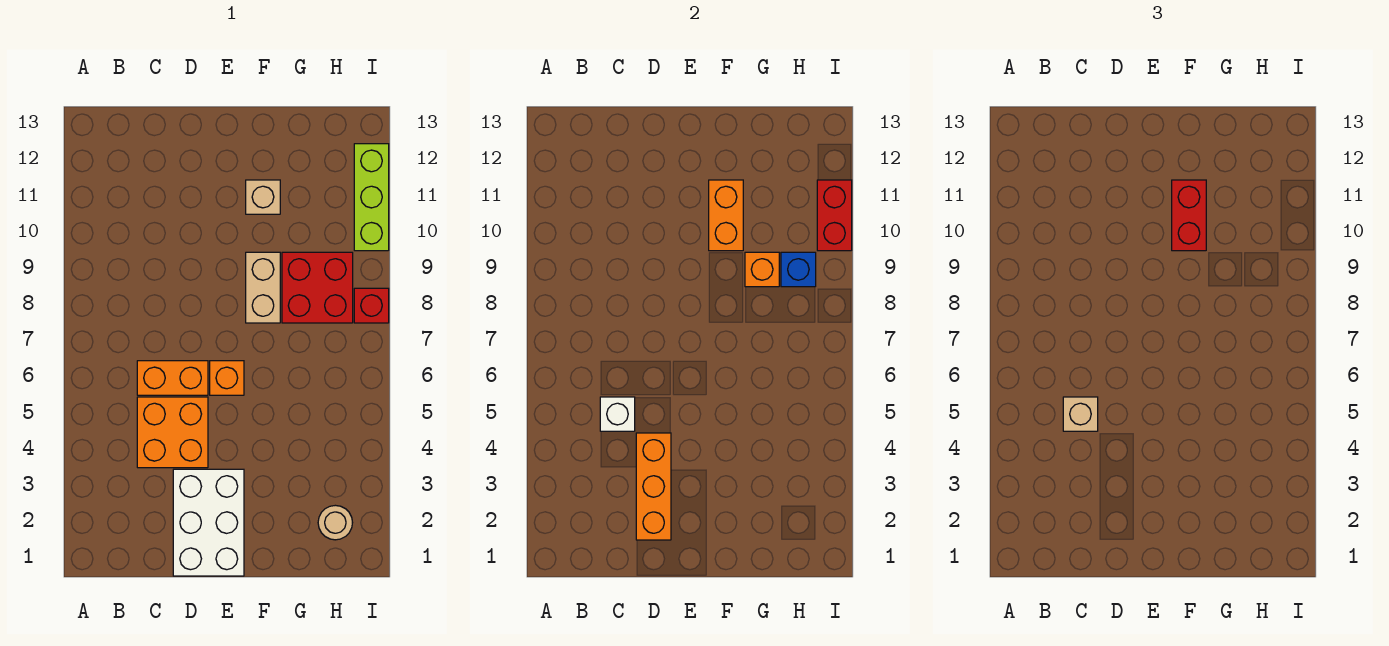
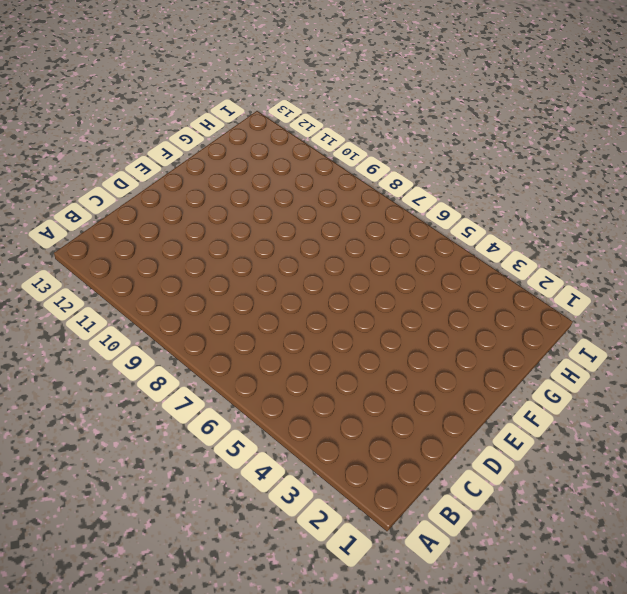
none -> orange brick C4:D5 level 1
none -> orange brick C6:D6 level 1
none -> white brick D1:E3 level 1

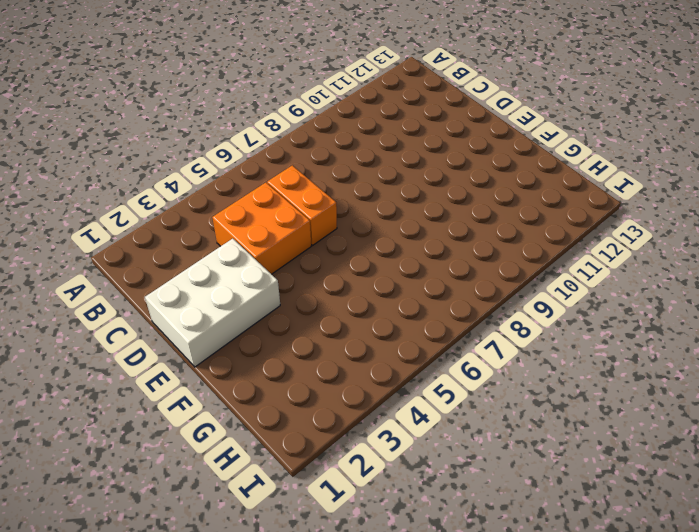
none -> orange brick E6 level 1
none -> tan brick F8:F9 level 1
none -> tan brick F11 level 1

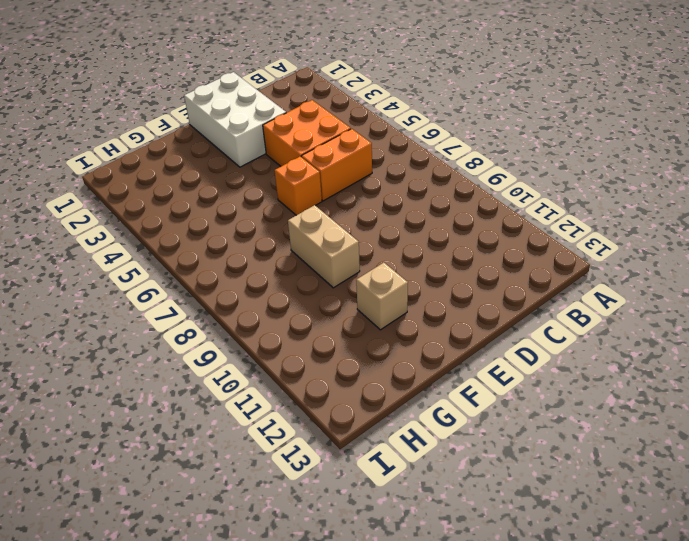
none -> red brick G8:H9 level 1
none -> tan round brick H2 level 1
none -> red brick I8 level 1

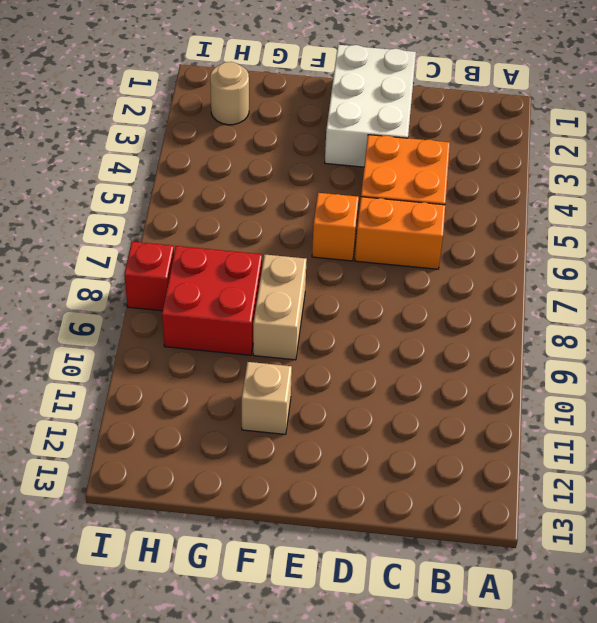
none -> lime brick I10:I12 level 1
none -> white brick C5 level 2
none -> orange brick D2:D4 level 2

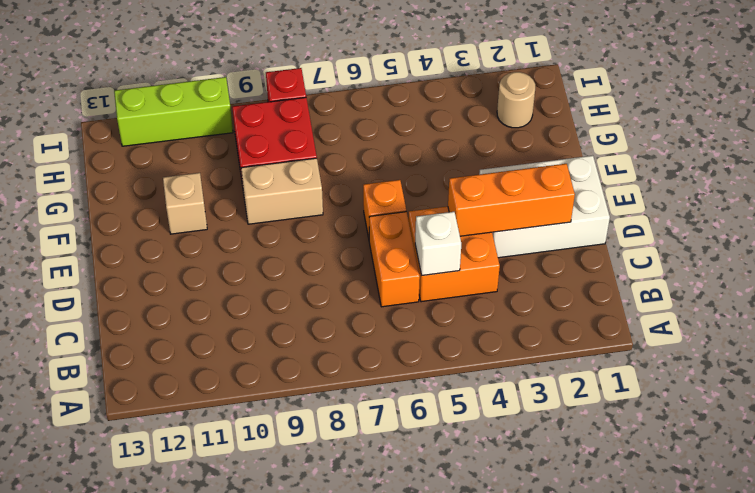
none -> orange brick F10:F11 level 2
none -> orange brick G9 level 2
none -> blue brick H9 level 2

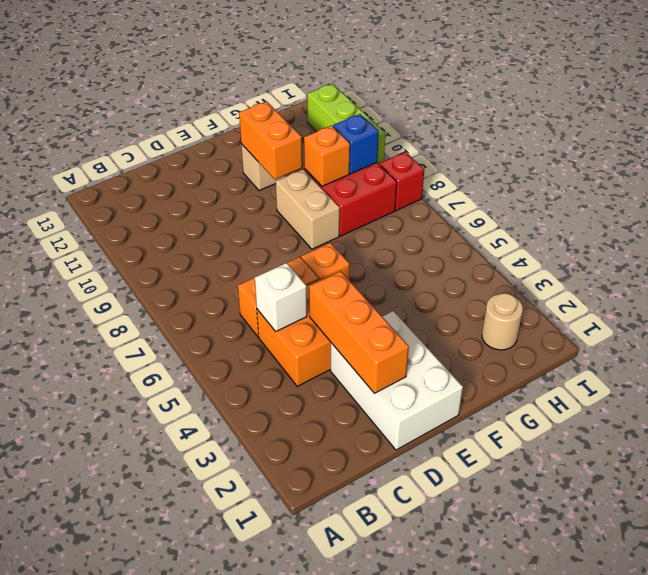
none -> red brick I10:I11 level 2
none -> tan brick C5 level 3
none -> red brick F10:F11 level 3

